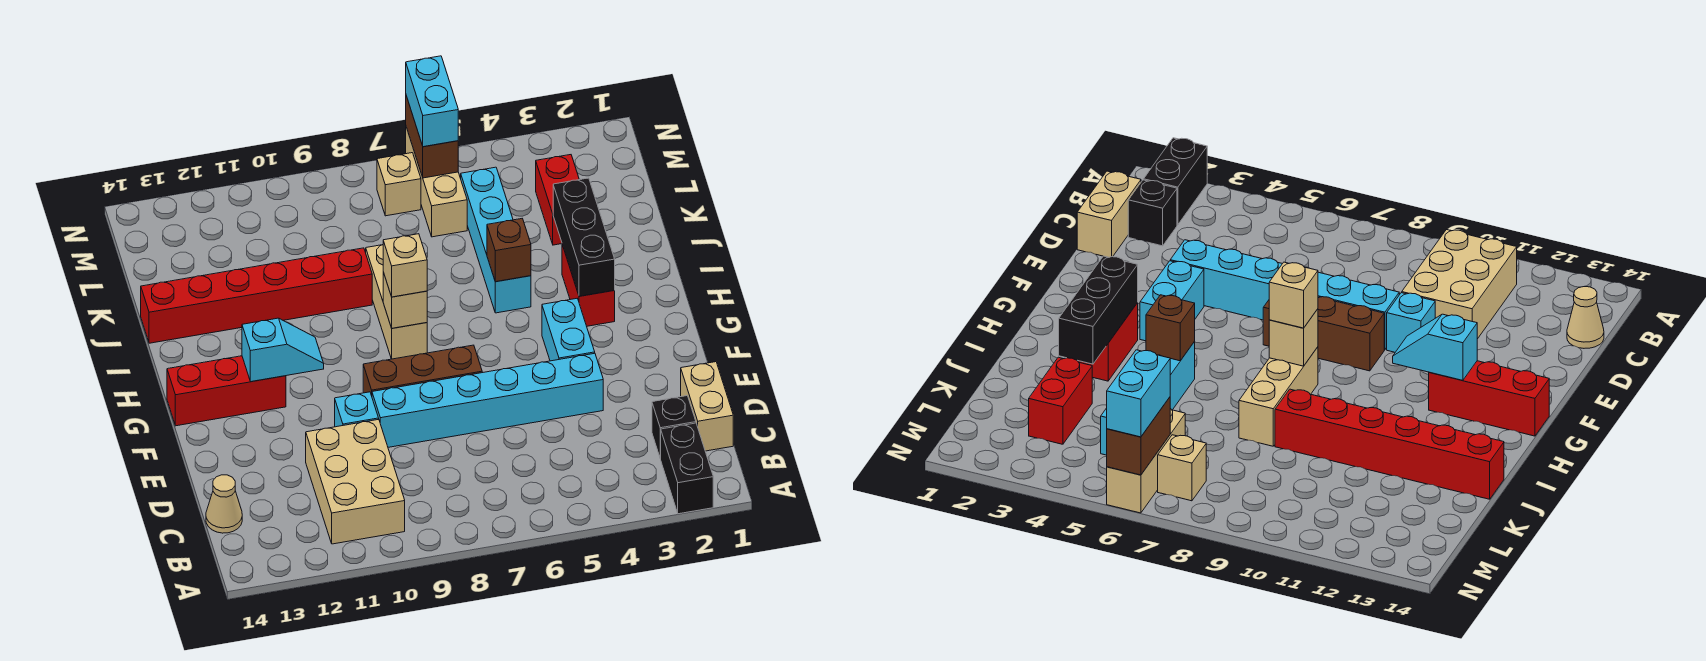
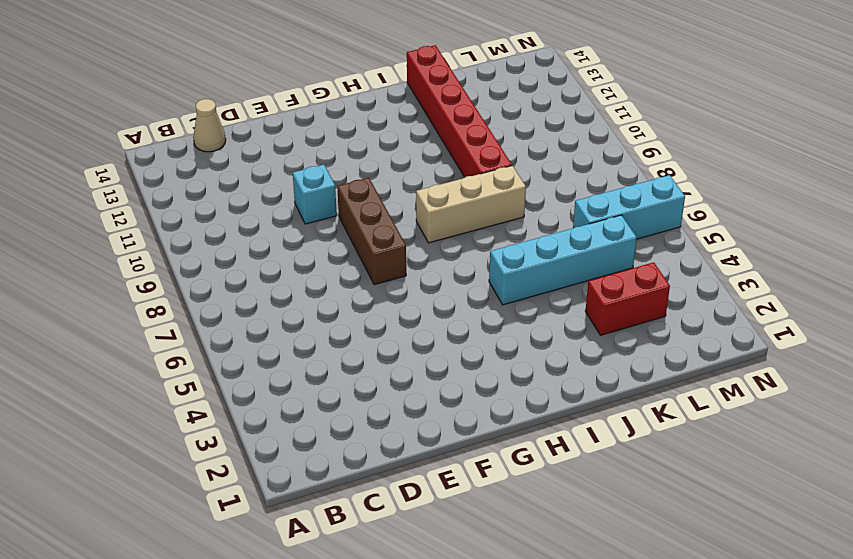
cyan brick L6:N6 level 1 -> tan brick L6:N6 level 1
none -> black brick A2:B2 level 1
none -> tan brick B10:D11 level 1
none -> tan brick C1:D1 level 1

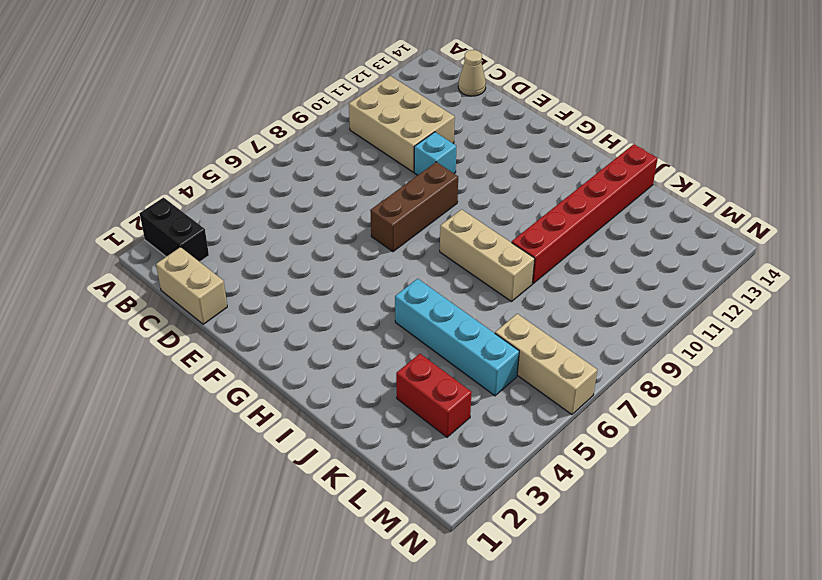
none -> black brick C2 level 1
none -> cyan brick E4:E9 level 1
none -> cyan brick F4:G4 level 1

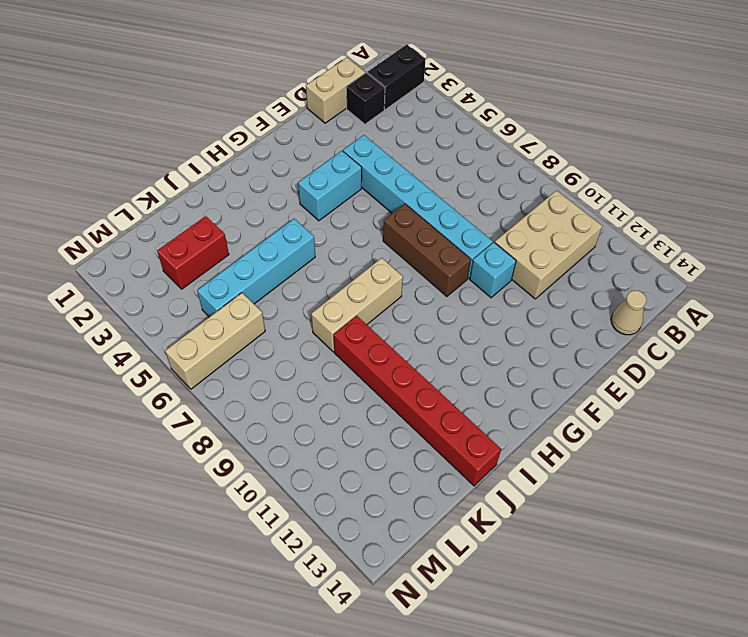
none -> red brick G12:G14 level 1
none -> red brick H3:I3 level 1
none -> tan brick M7 level 1

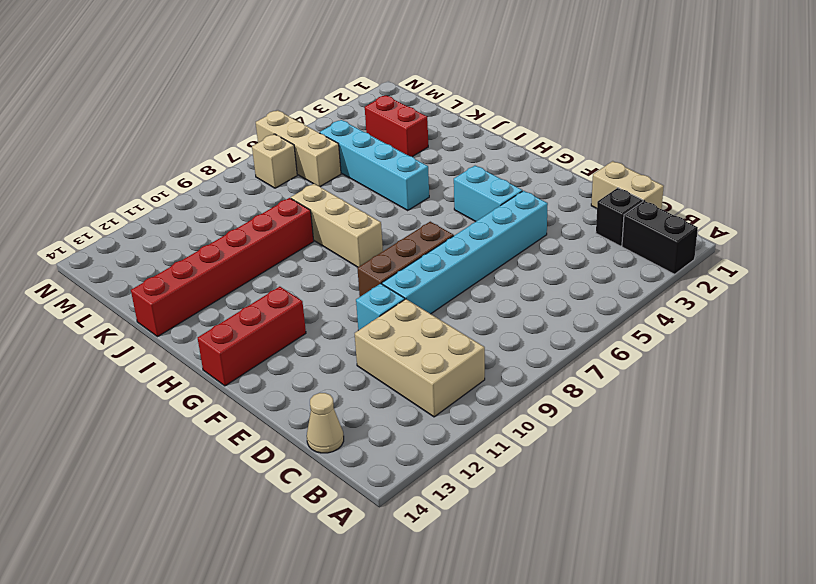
none -> red brick H3:I3 level 1
none -> cyan slope G11:G12 level 2 top 12
none -> black brick H3:J3 level 2

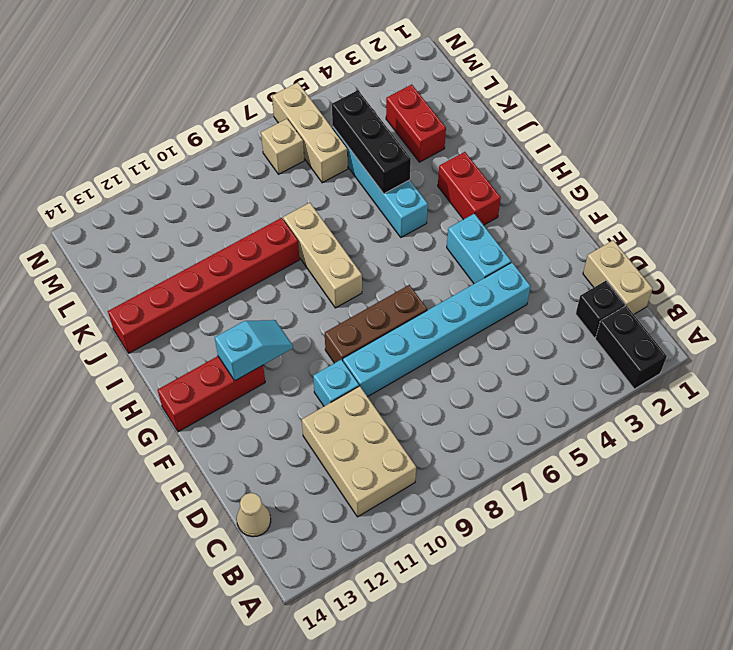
black brick J5:L5 level 2 -> black brick H3:J3 level 2
none -> tan brick H8 level 2
none -> brown brick I5 level 2
none -> brown brick M6:N6 level 2

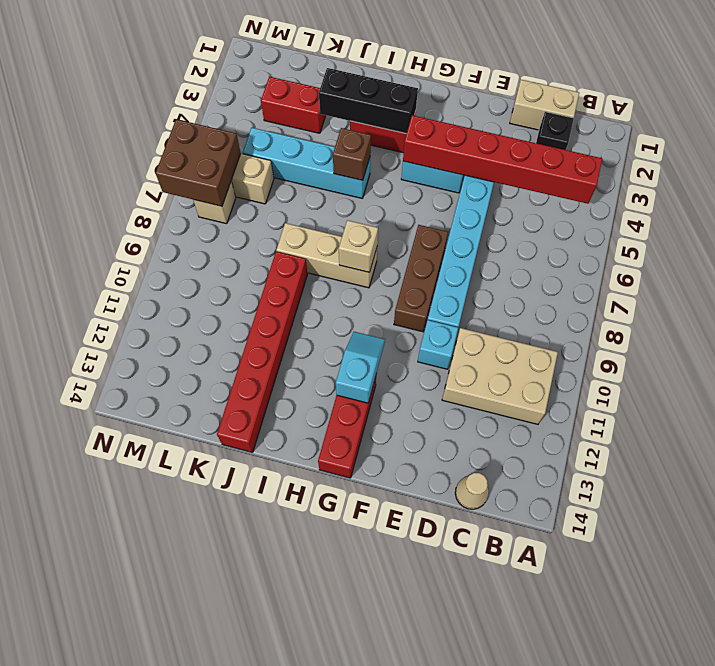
red brick B4:G4 level 2 -> none
brown brick M6:N7 level 2 -> brown brick M6:N6 level 2
none -> black brick A2:B2 level 1
none -> tan brick H8 level 3
none -> cyan brick M6:N6 level 3

